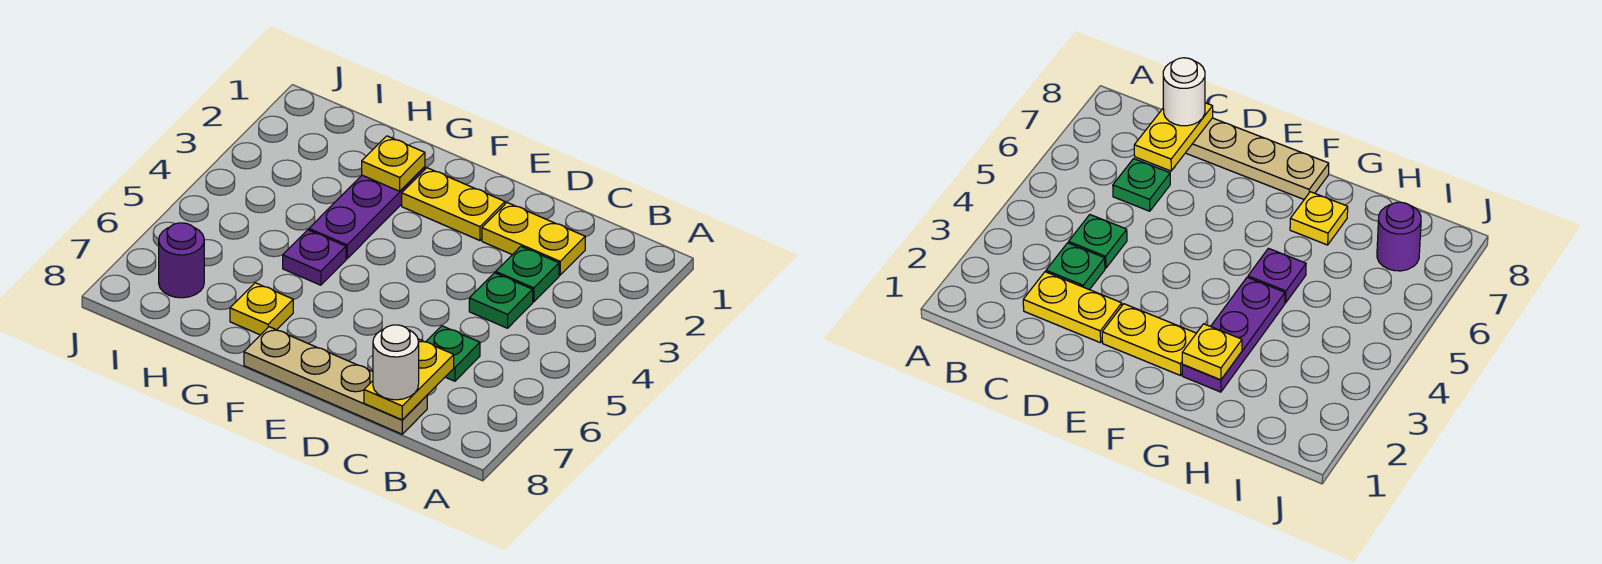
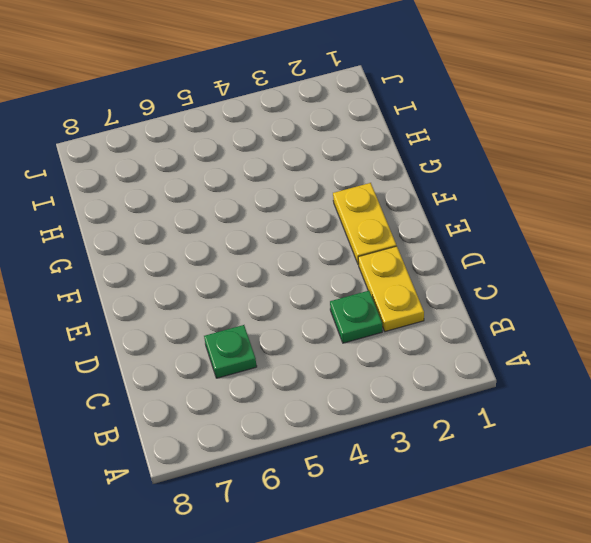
none -> green plate C4 level 1
none -> tan plate C8:F8 level 1
none -> purple plate G2:G4 level 1

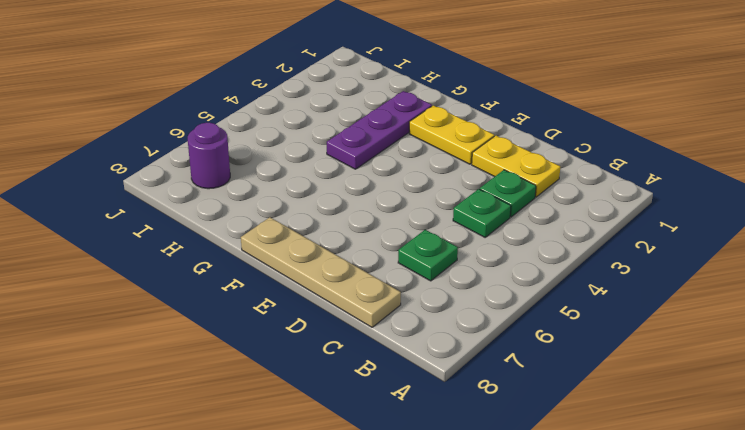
none -> purple plate G5 level 1
none -> yellow plate G7 level 1
none -> yellow plate C7:C8 level 2

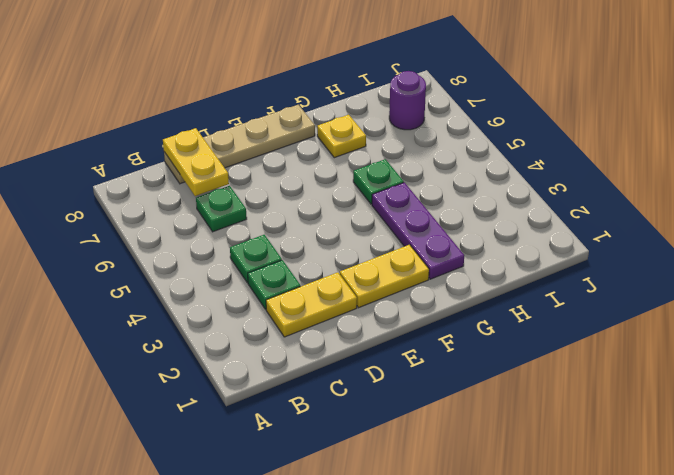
green plate G5 level 1 -> purple plate G5 level 1
none -> yellow plate G2 level 2
none -> white round brick C8 level 3

